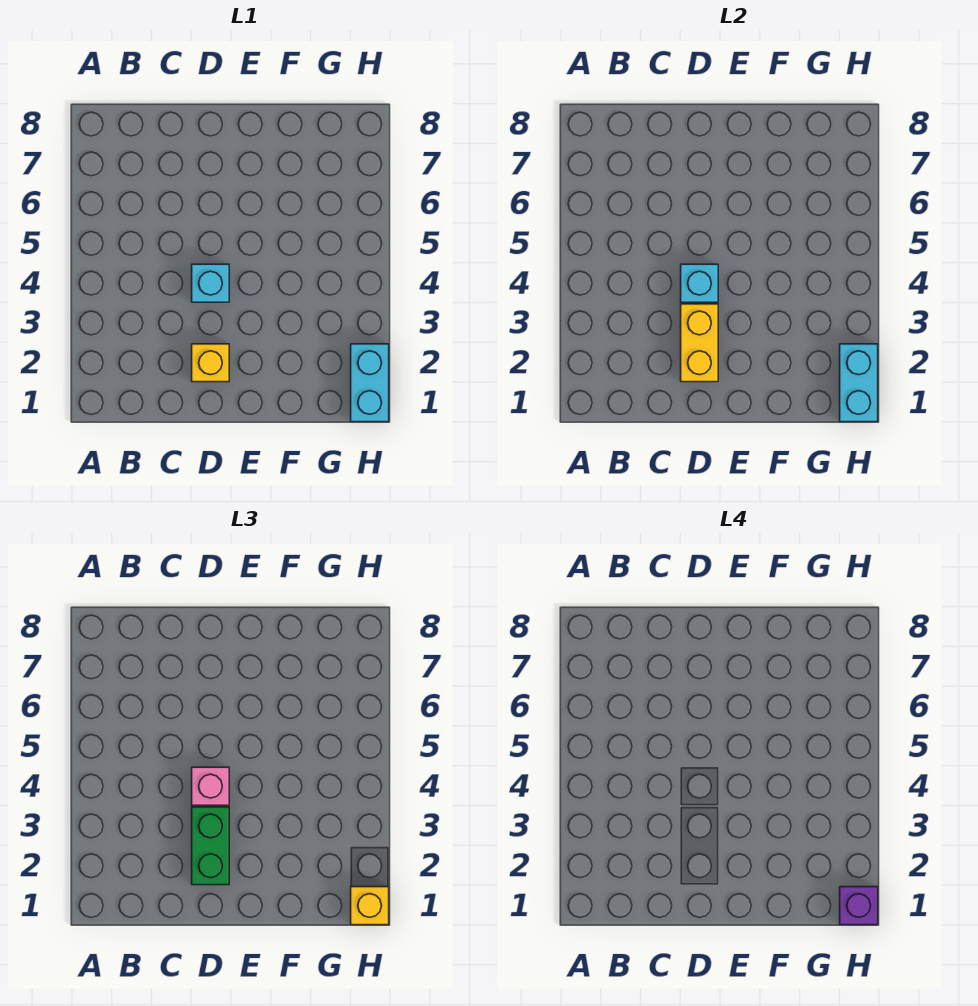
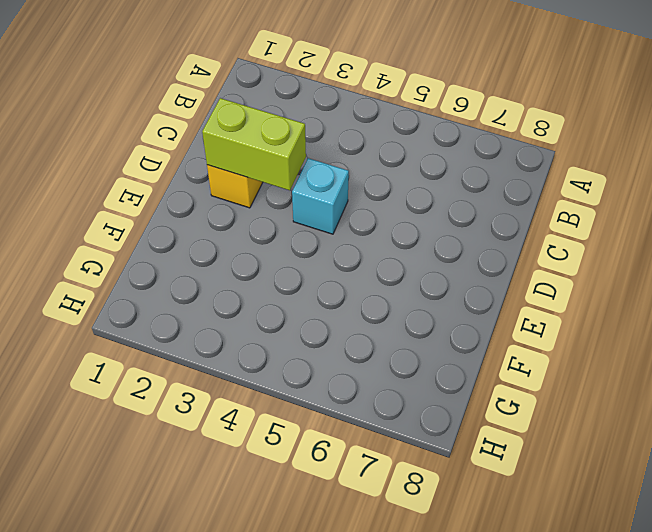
lime brick D2:D3 level 2 -> yellow brick D2:D3 level 2
none -> cyan brick H1:H2 level 1
none -> cyan brick D4 level 2

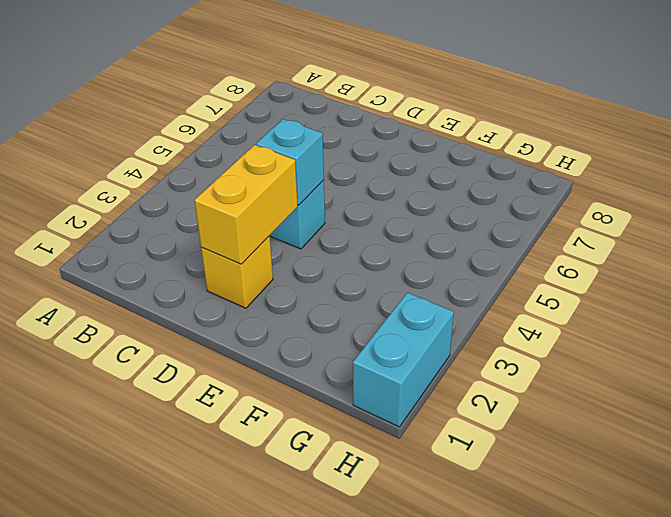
none -> cyan brick H1:H2 level 2
none -> green brick D2:D3 level 3

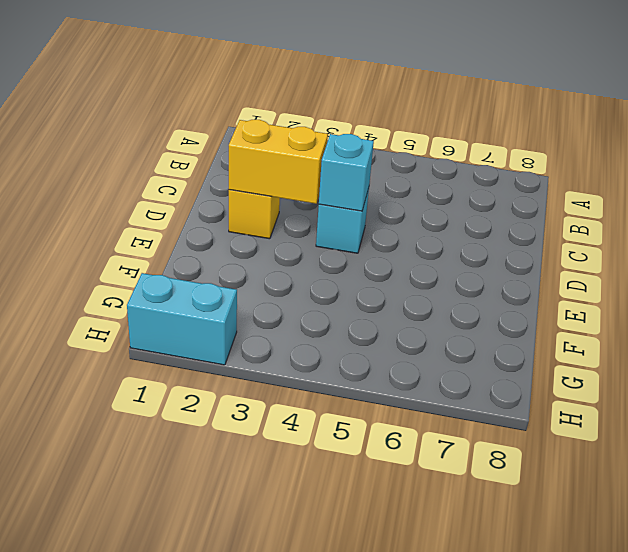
none -> cyan brick H1:H2 level 2
none -> green brick D2:D3 level 3

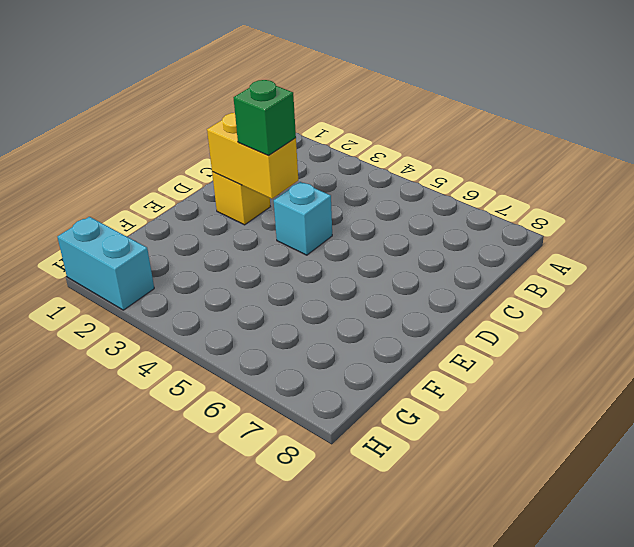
green brick D3 level 3 -> green brick D2:D3 level 3
none -> cyan brick D4 level 2
none -> cyan brick H1:H2 level 2

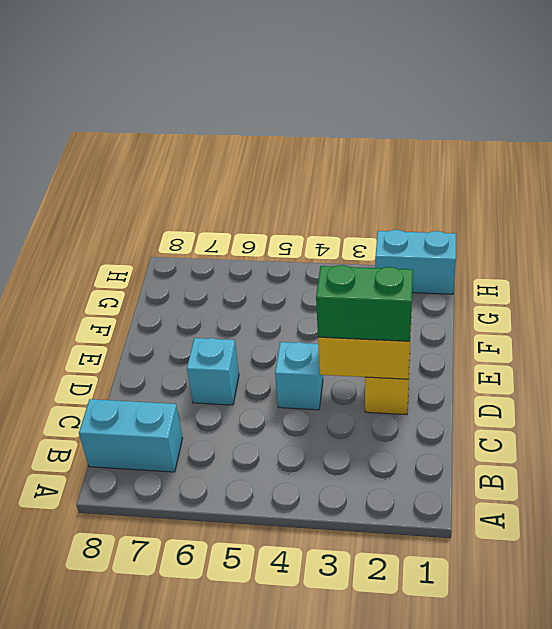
cyan brick B7:B8 level 1 -> cyan brick H1:H2 level 2
cyan brick D6 level 1 -> cyan brick D4 level 2
none -> pink brick D4 level 3
none -> yellow brick H1 level 3

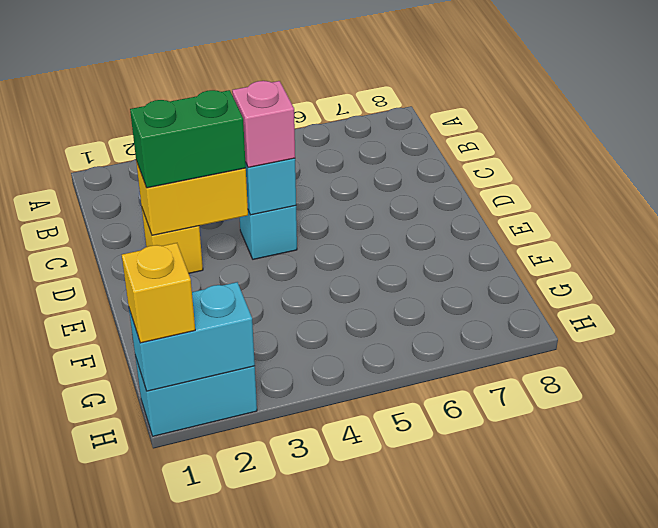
none -> purple brick H1 level 4

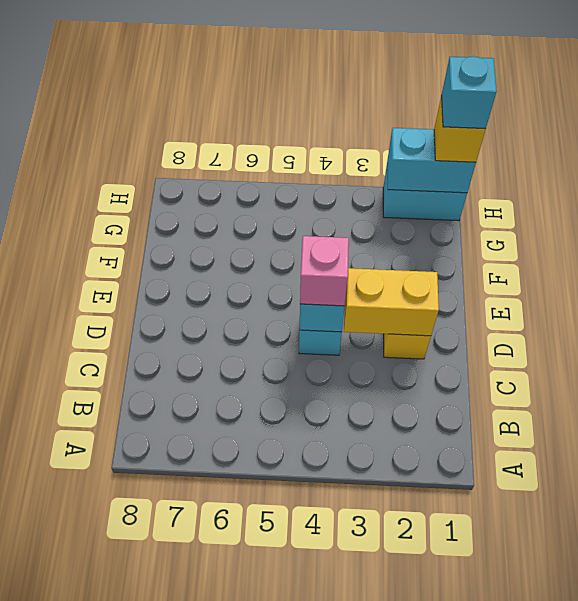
cyan brick H1 level 4 -> purple brick H1 level 4
none -> green brick D2:D3 level 3

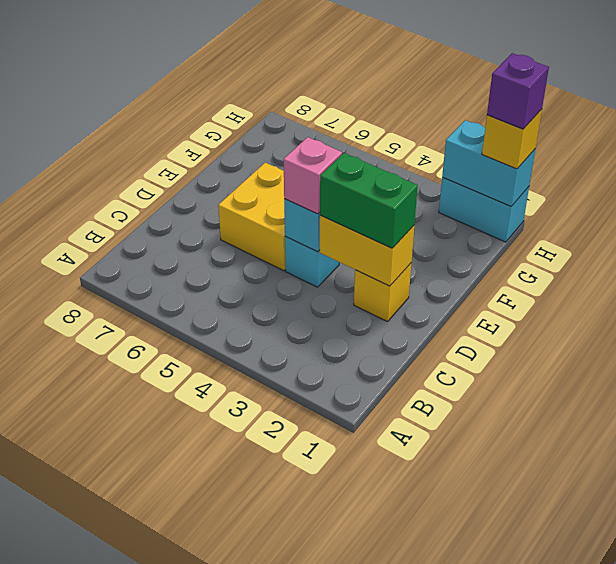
yellow brick D5:E6 level 1 -> none

